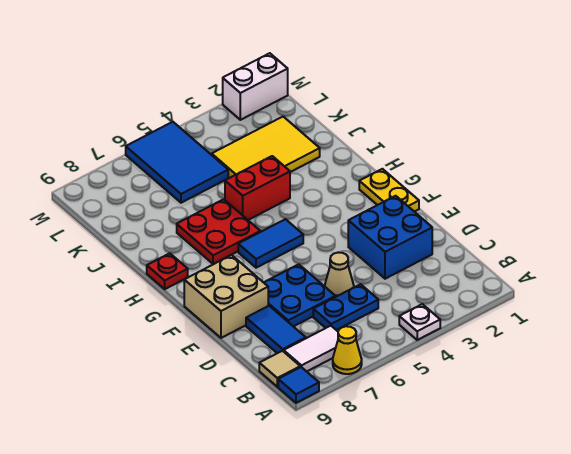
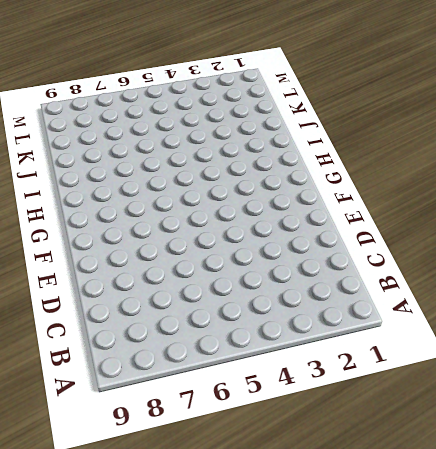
none -> white plate A4 level 1
none -> yellow cone A7 level 1
none -> blue tile A9 level 1

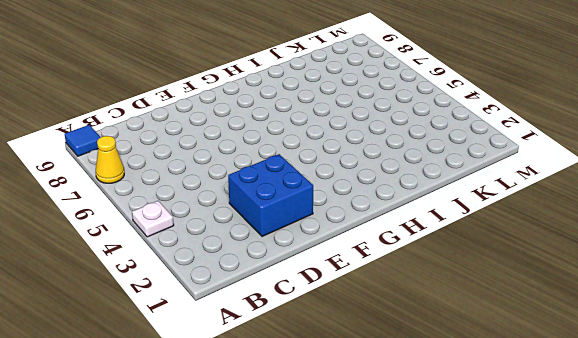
none -> white tile B7:B8 level 1
none -> tan tile B9 level 1
none -> blue plate C5:C6 level 1

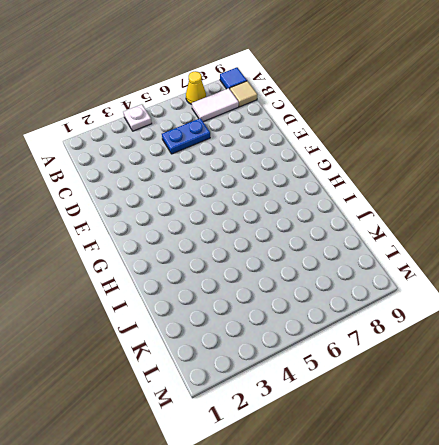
none -> blue tile C8:D8 level 1
none -> blue brick D2:E3 level 1
none -> tan cone D5 level 1

